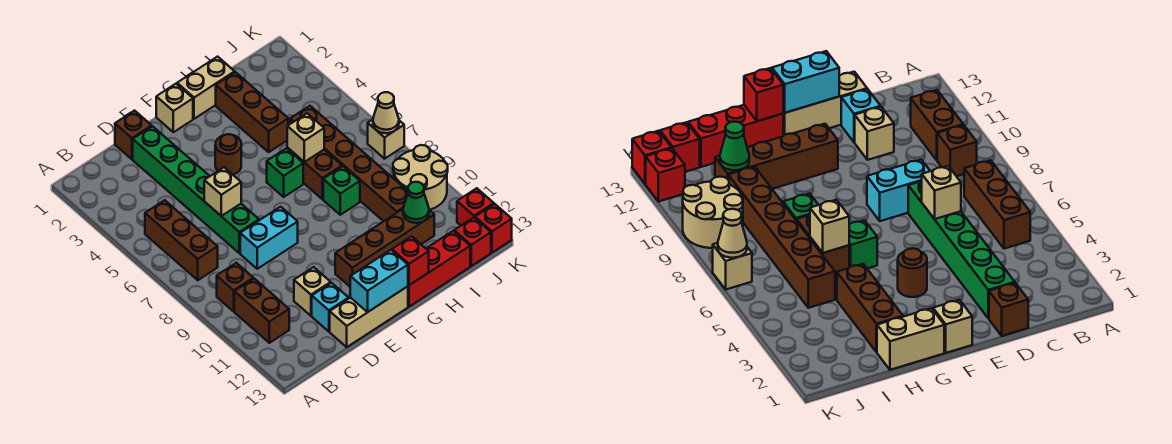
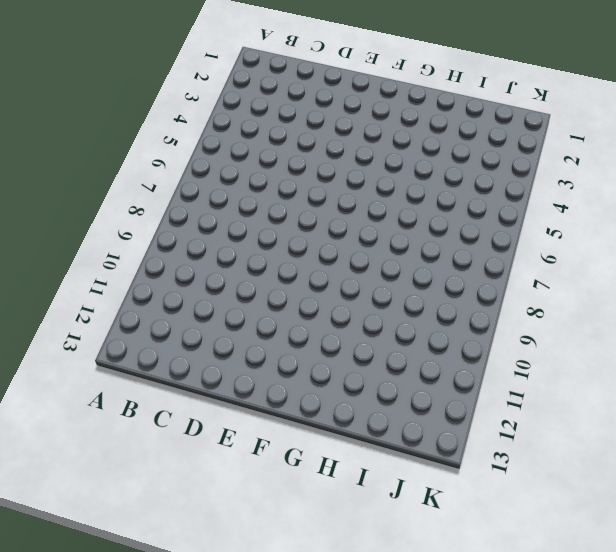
none -> brown brick B5:B7 level 1
none -> brown brick B9 level 1
none -> brown brick B10:B11 level 1
none -> brown brick D1 level 1

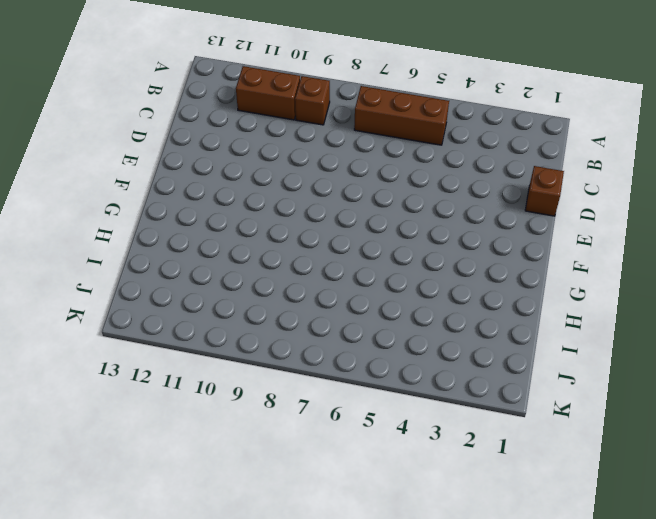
none -> green brick D2:D7 level 1
none -> cyan brick D8:E8 level 1
none -> tan brick D11 level 1
none -> cyan brick D12 level 1

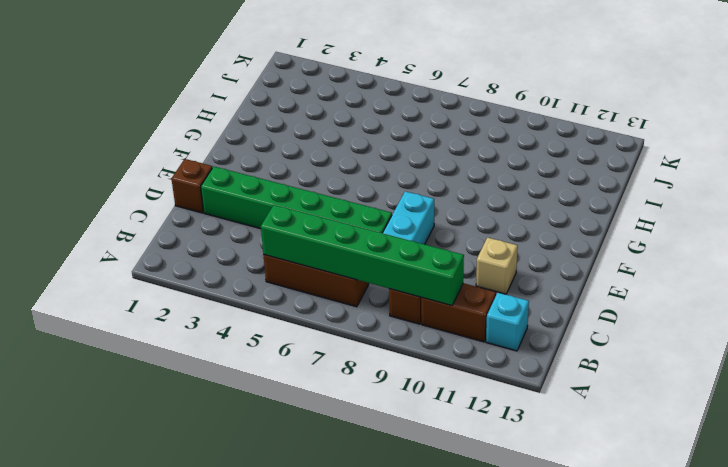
green brick B5:B10 level 2 -> none
cyan brick B12 level 1 -> cyan brick D12 level 1
none -> tan brick D13:F13 level 1
none -> tan brick F1 level 1
none -> brown round brick F4 level 1
none -> brown brick F11:I11 level 1

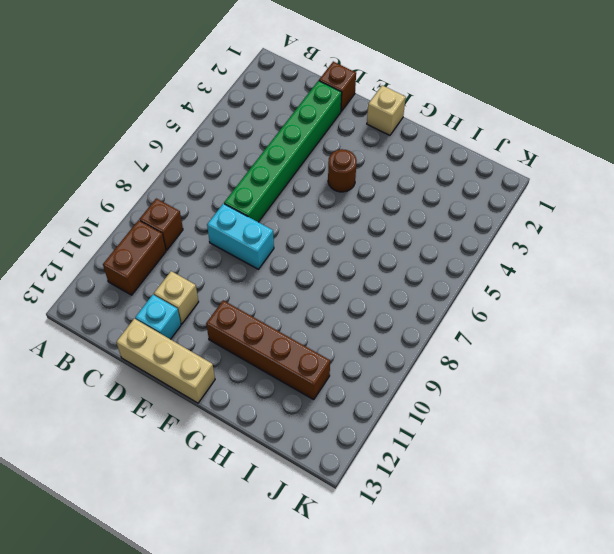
none -> brown brick B5:B7 level 1
none -> tan brick G1:H1 level 1
none -> green brick G6 level 1
none -> red brick G13:I13 level 1

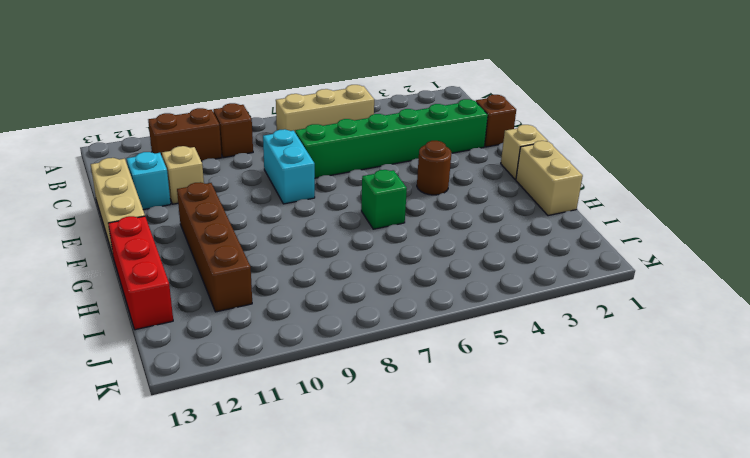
tan brick B5:B7 level 1 -> brown brick B5:B7 level 1
none -> brown brick H2:H4 level 1
none -> brown brick H6:H7 level 1
none -> green brick H8 level 1
none -> brown brick I5:I10 level 1

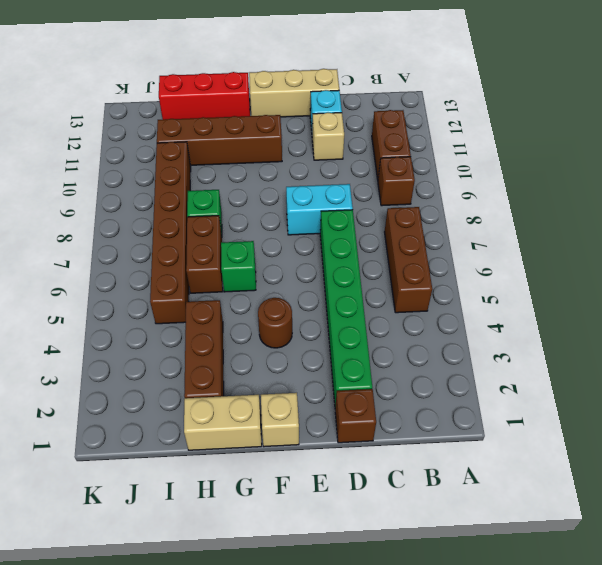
none -> tan round brick J9:K10 level 1
none -> red brick J13 level 1
none -> tan brick K7 level 1
none -> red brick K12 level 1

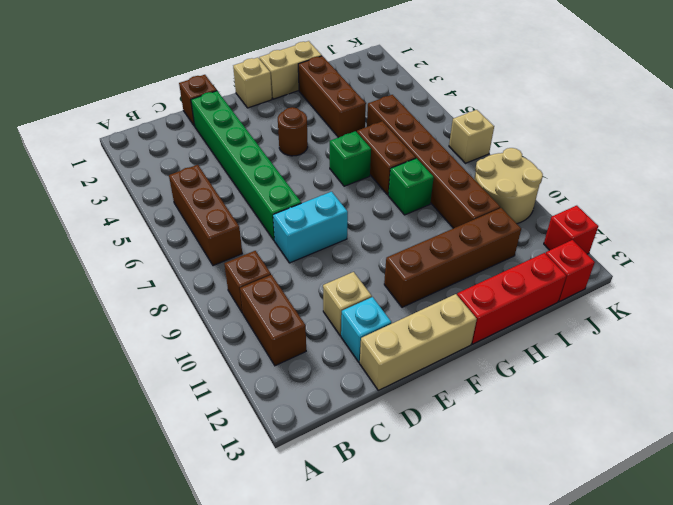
none -> red brick K13 level 1
none -> tan brick D6 level 2
none -> cyan brick E13:F13 level 2
none -> red brick G13 level 2

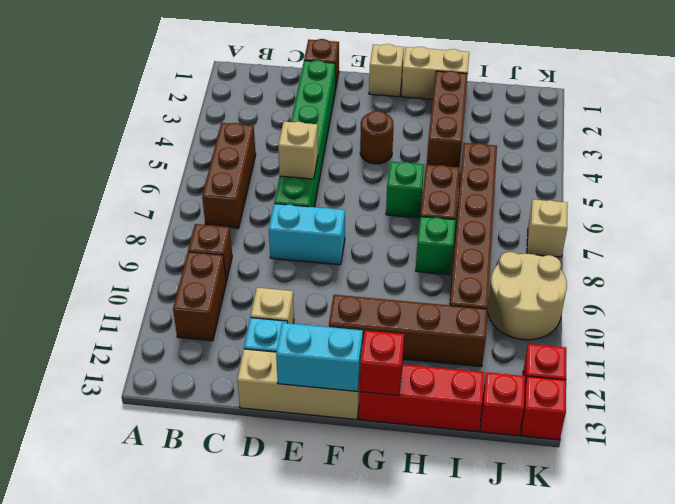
none -> tan brick H6 level 2
none -> green cone I11 level 2
none -> tan cone K7 level 2

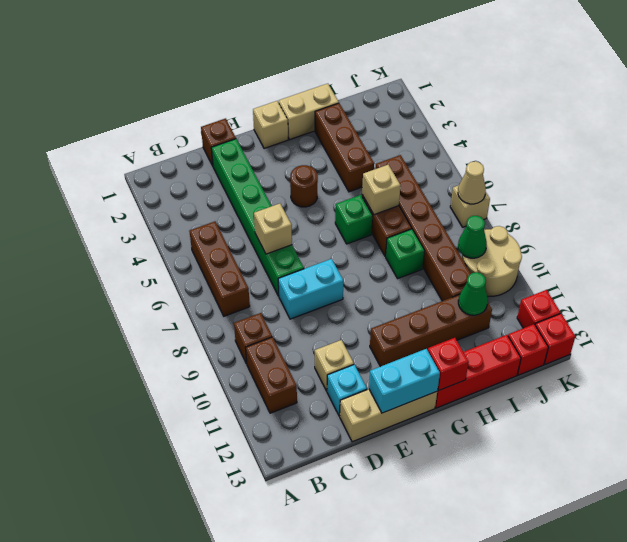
green cone J9 level 2 -> none

